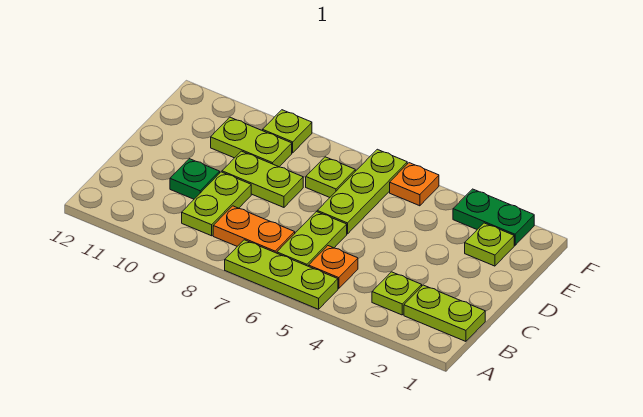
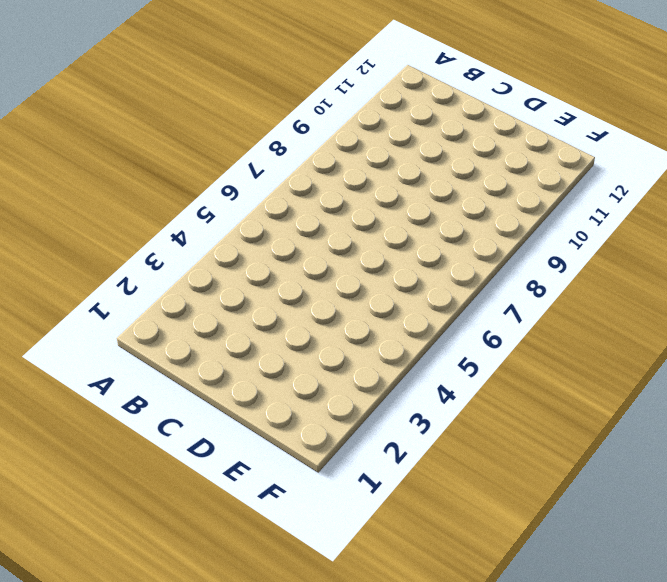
none -> lime plate A5:A7 level 1
none -> lime plate B1:B2 level 1
none -> lime plate B3 level 1

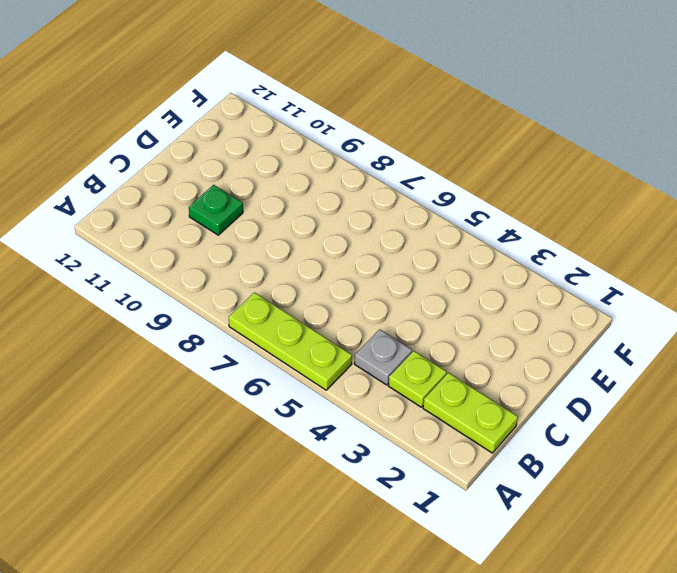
grey plate B4 level 1 -> none
none -> orange plate B5 level 1
none -> lime plate B6:C6 level 1
none -> orange plate B7:B8 level 1

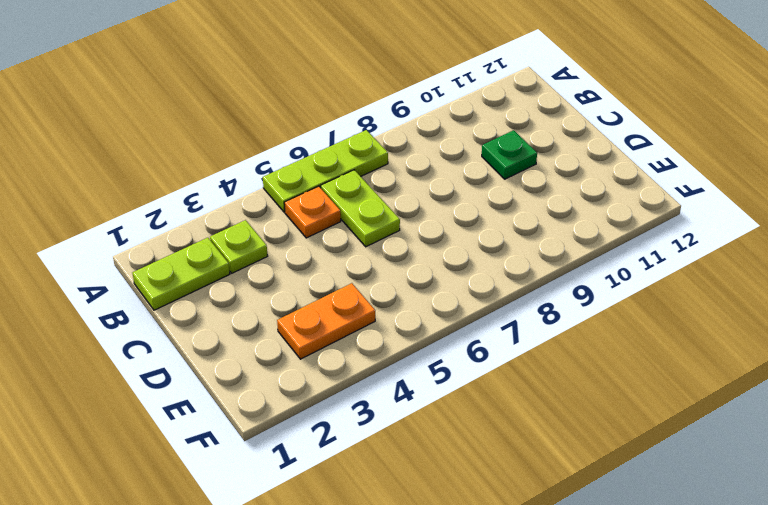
orange plate E3:E4 level 1 -> orange plate B7:B8 level 1
none -> lime plate B9:C9 level 1
none -> lime plate D6:F6 level 1
none -> lime plate D8:D9 level 1

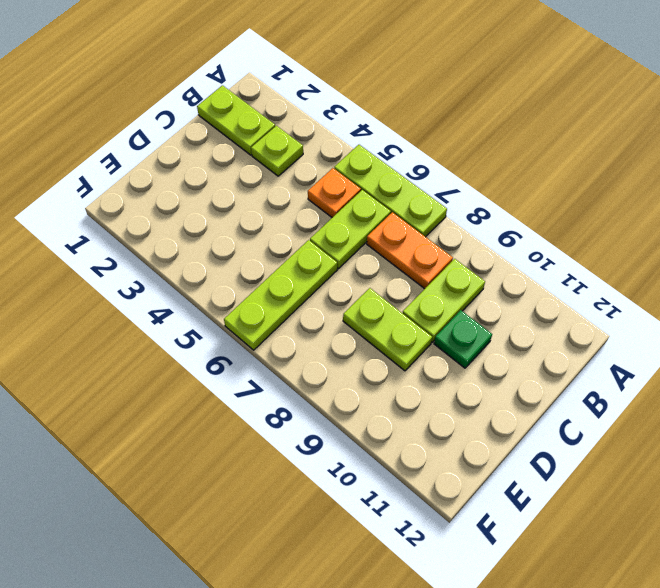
none -> lime plate E2 level 1
none -> lime plate E7 level 1
none -> lime plate E9:E10 level 1

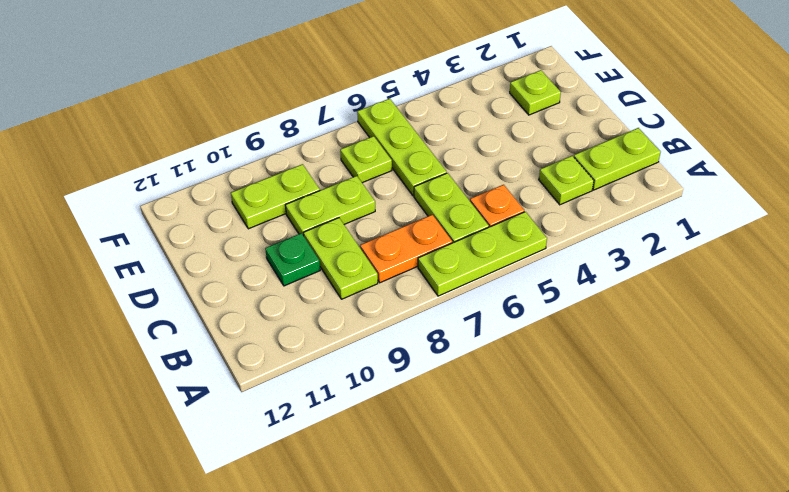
none -> green plate F2:F3 level 1
none -> orange plate F5 level 1
none -> lime plate F9 level 1

